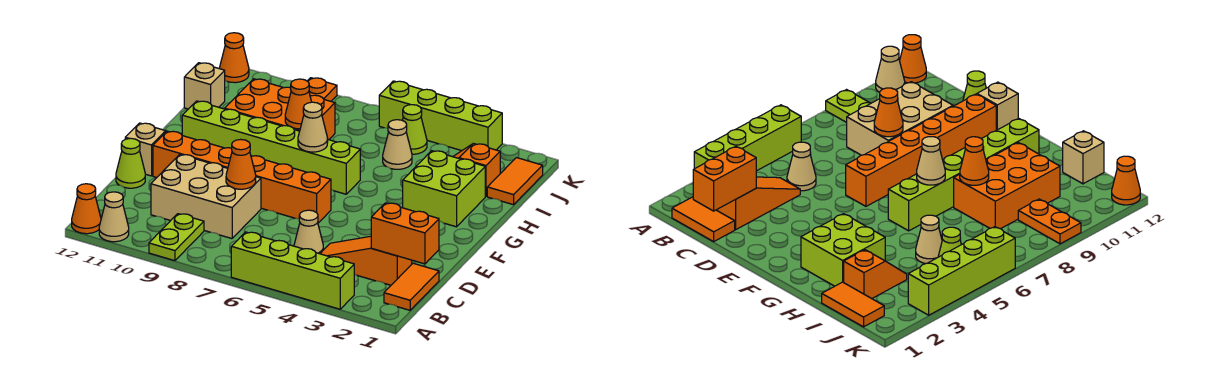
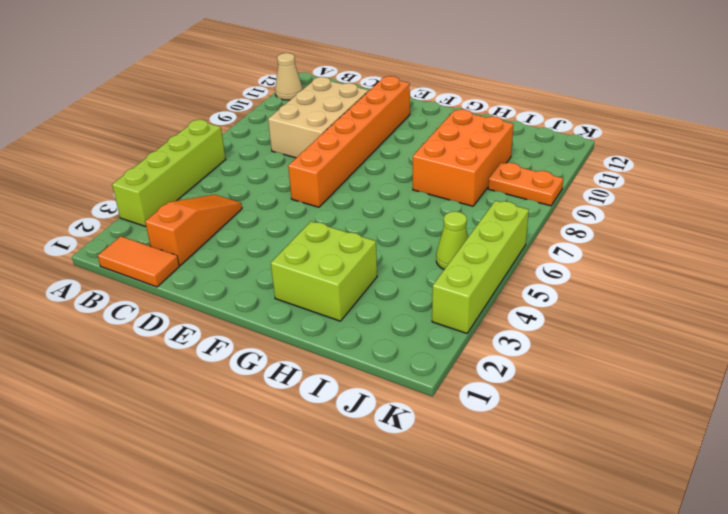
none -> lime plate A9:B9 level 1
none -> orange cone A12 level 1
none -> tan cone C5 level 1

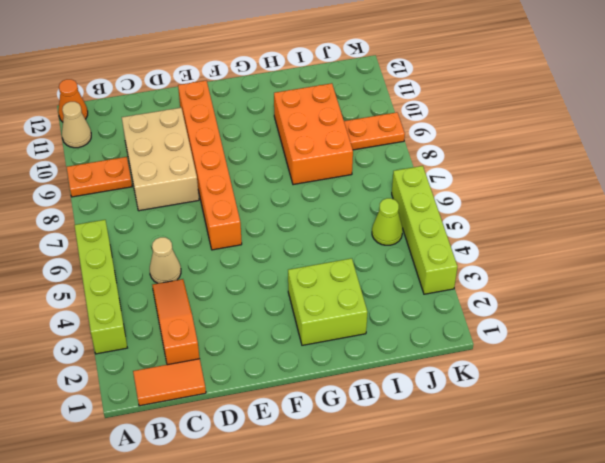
orange plate A9:B9 level 1 -> lime plate A9:B9 level 1
none -> lime cone D12 level 1
none -> tan brick E12 level 1
none -> lime brick G6:G11 level 1

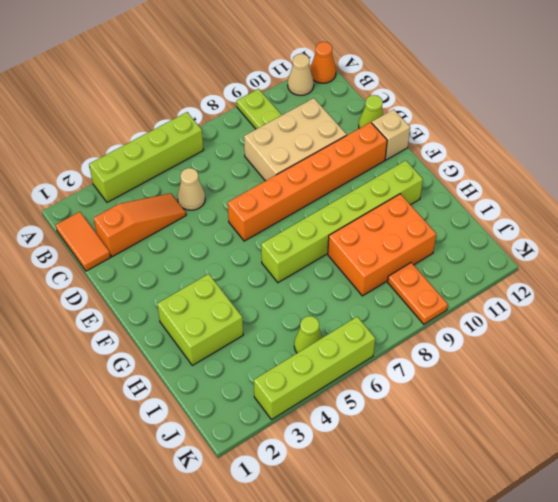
none -> orange tile I1:J1 level 1
none -> orange slope I2:I3 level 1 top 2
none -> tan cone I5 level 1

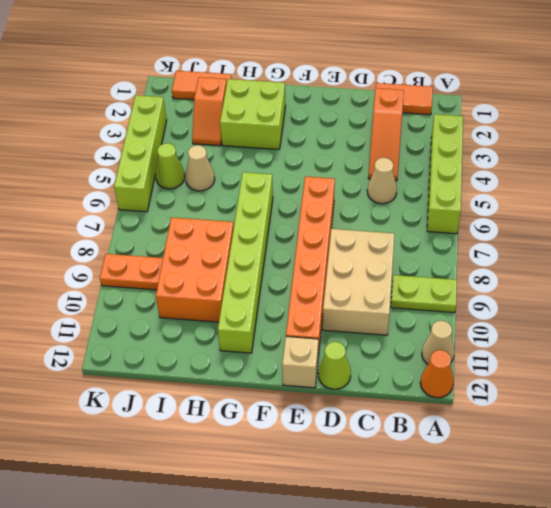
none -> tan brick I12 level 1
none -> orange cone K12 level 1
none -> orange brick C1:C2 level 2

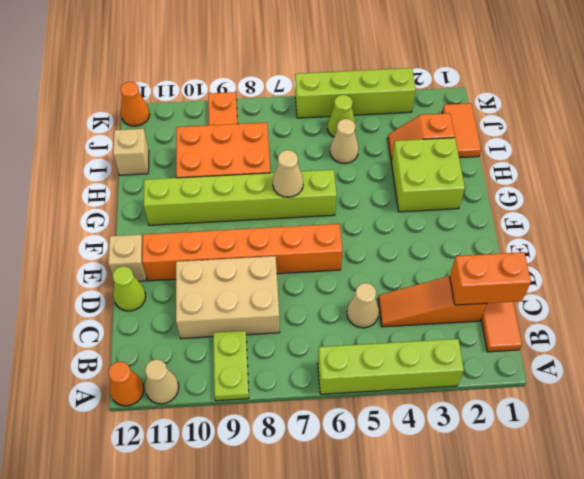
none -> orange cone D8 level 2
none -> orange cone H8 level 2

